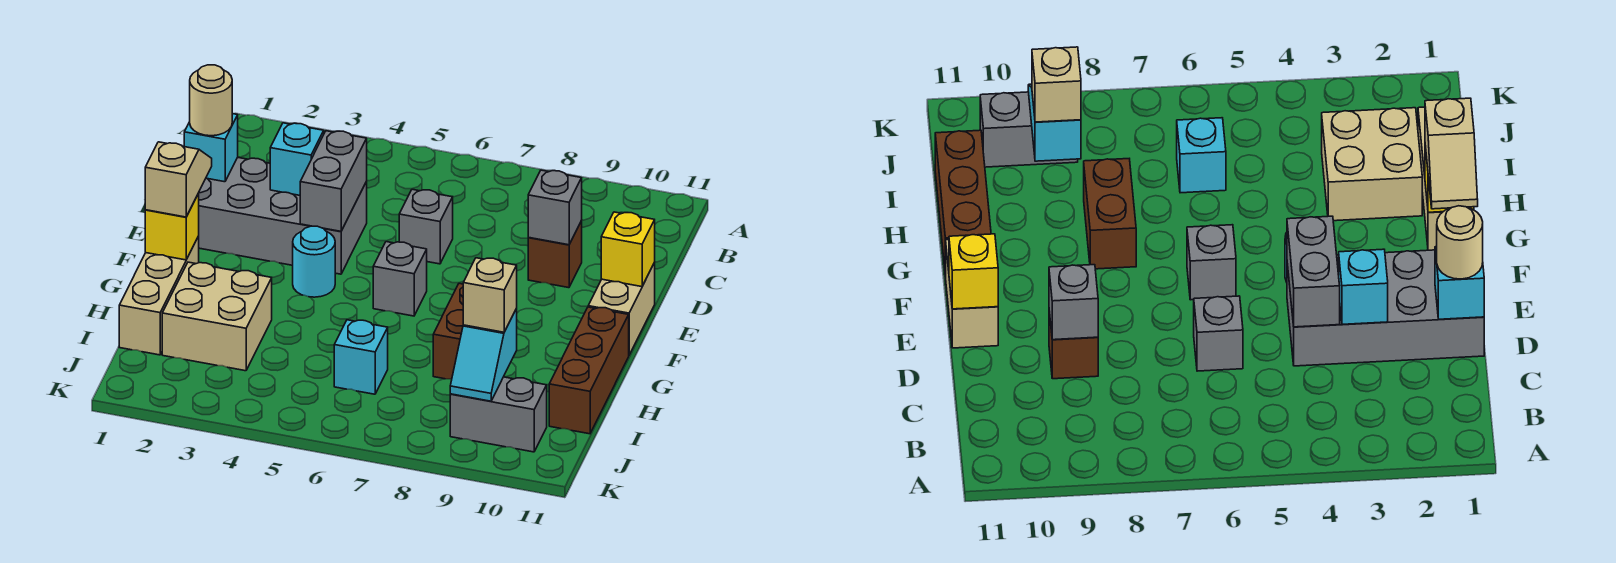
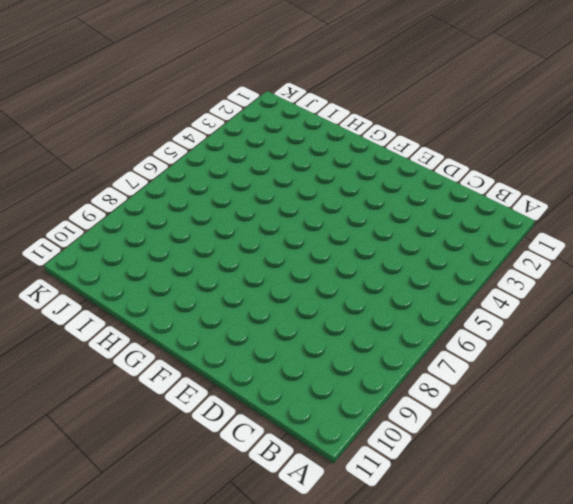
none -> grey brick D1:E4 level 1
none -> grey brick D6 level 1
none -> brown brick D9 level 1

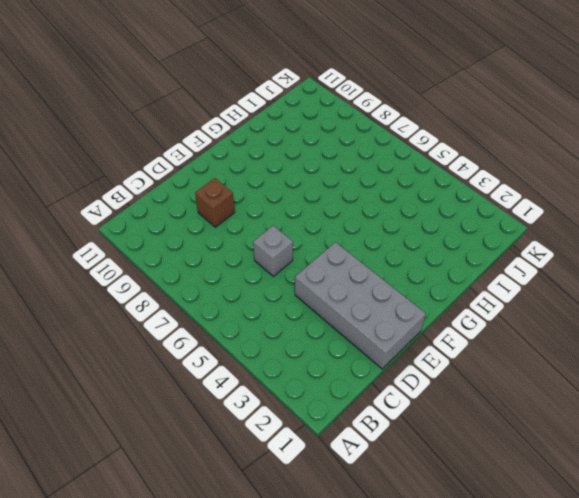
none -> tan brick E11:F11 level 1
none -> cyan round brick F4 level 1
none -> grey brick F6 level 1

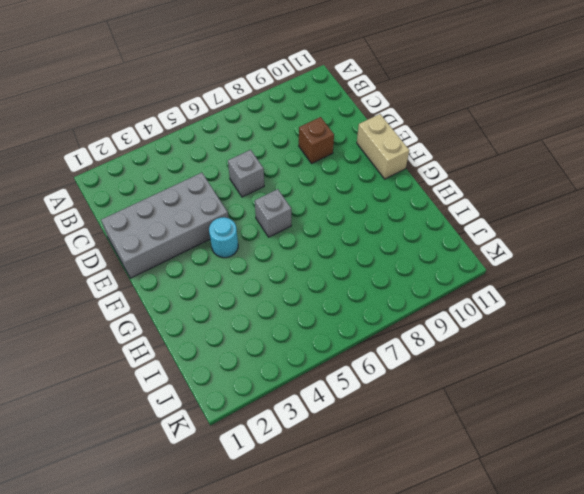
none -> tan brick G1:I1 level 1
none -> brown brick G8:H8 level 1
none -> brown brick G11:I11 level 1

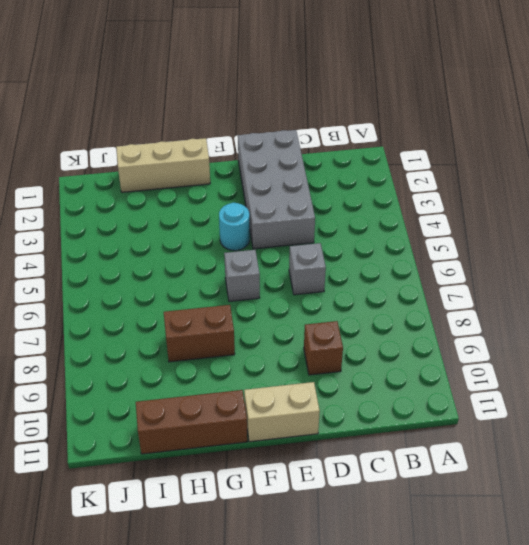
none -> tan brick H2:I3 level 1
none -> cyan brick I6 level 1
none -> grey brick J9:J10 level 1

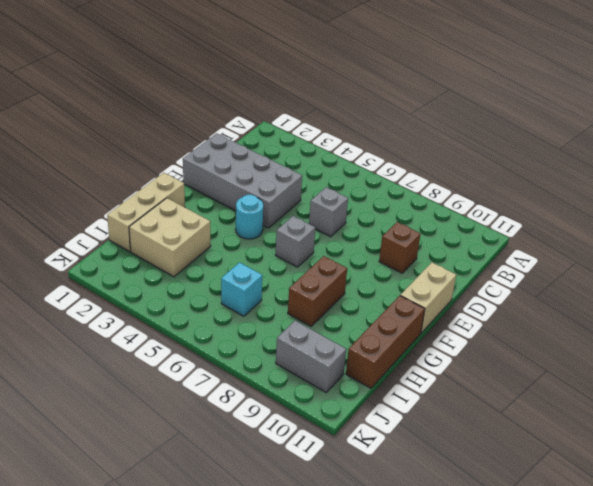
none -> cyan brick D1 level 2
none -> cyan brick D3 level 2
none -> grey brick D4:E4 level 2

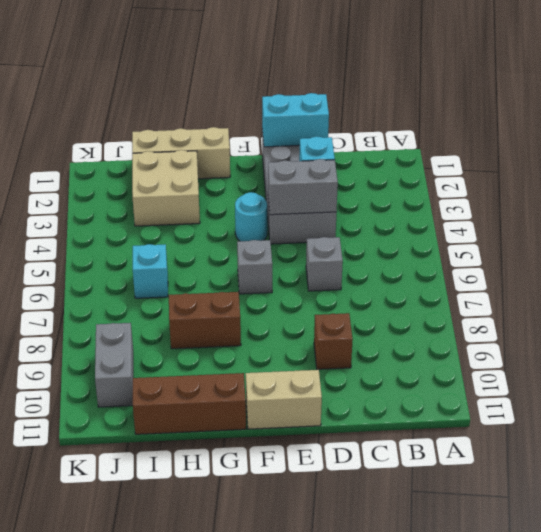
cyan brick D1:E1 level 2 -> cyan brick D1 level 2
none -> grey brick D9 level 2
none -> yellow brick E11 level 2
none -> yellow brick G1 level 2

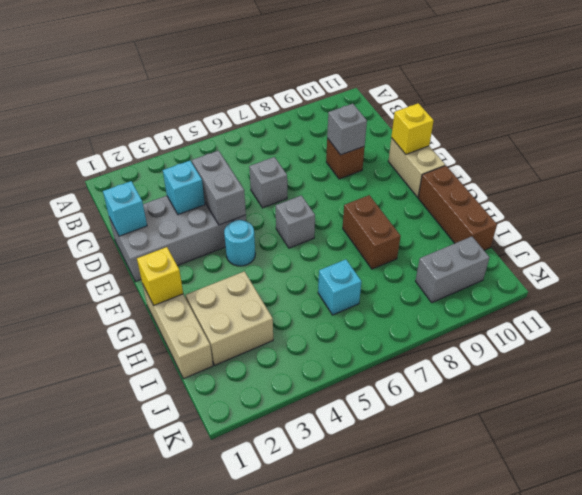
none -> cyan slope I9:J9 level 2 top I
none -> tan round brick D1 level 3
none -> tan slope F1:G1 level 3 top G

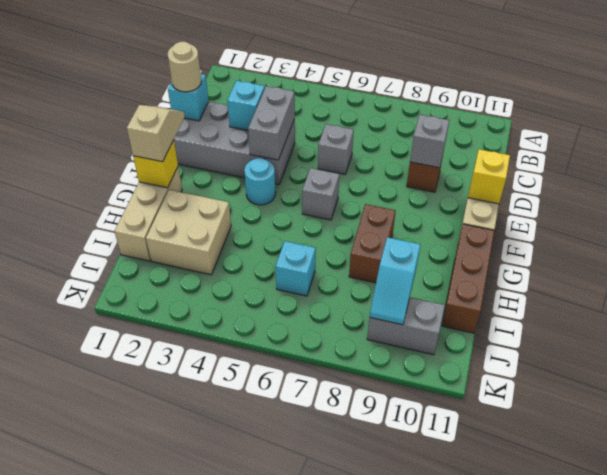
none -> tan brick I9 level 3

